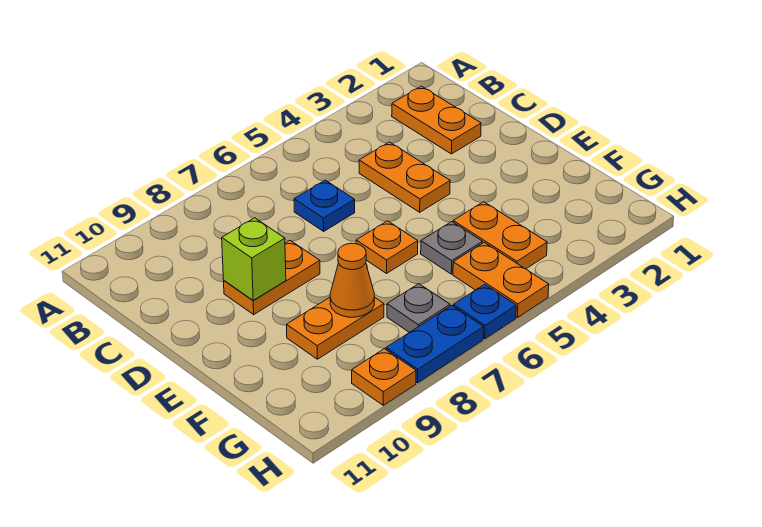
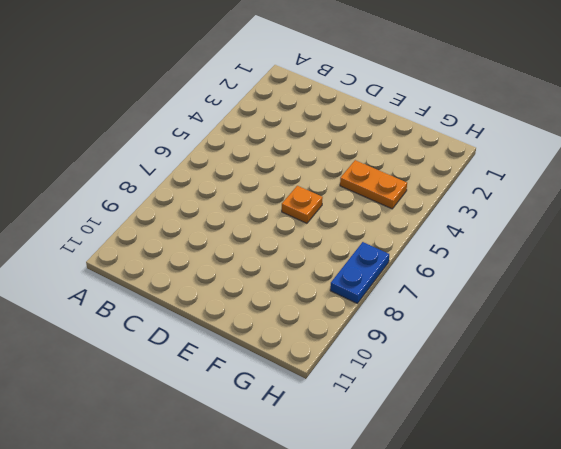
none -> orange plate B2:C2 level 1
none -> orange plate C4:D4 level 1
none -> blue plate C6 level 1

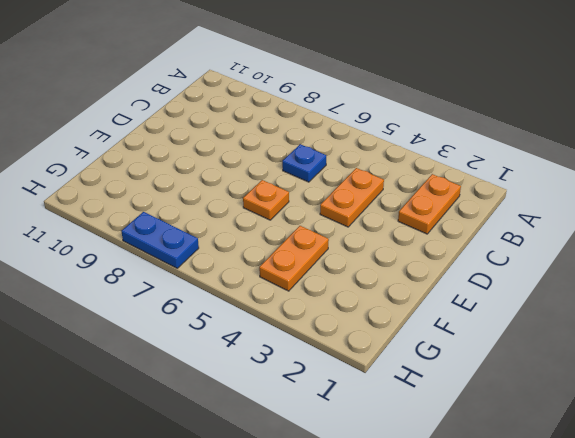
none -> orange plate D8:D9 level 1
none -> grey plate F5 level 1
none -> orange plate F8:F9 level 1

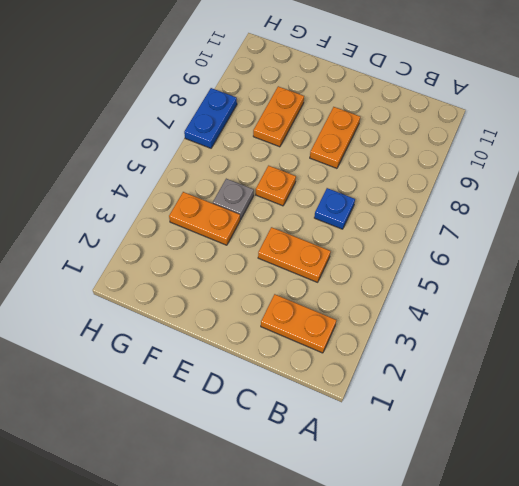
none -> orange plate G5:H5 level 1
none -> grey plate G7 level 1
none -> blue plate H6 level 1

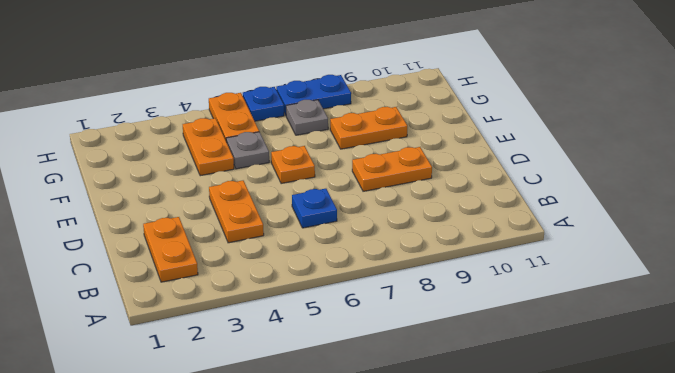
none -> orange plate H9 level 1
none -> lime brick D9 level 2
none -> orange cone F8 level 2

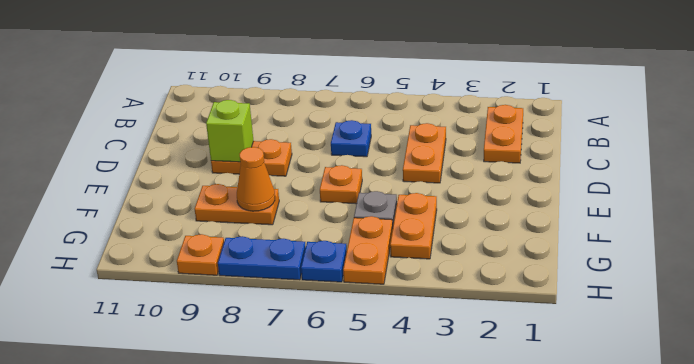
none -> grey plate G7 level 1

